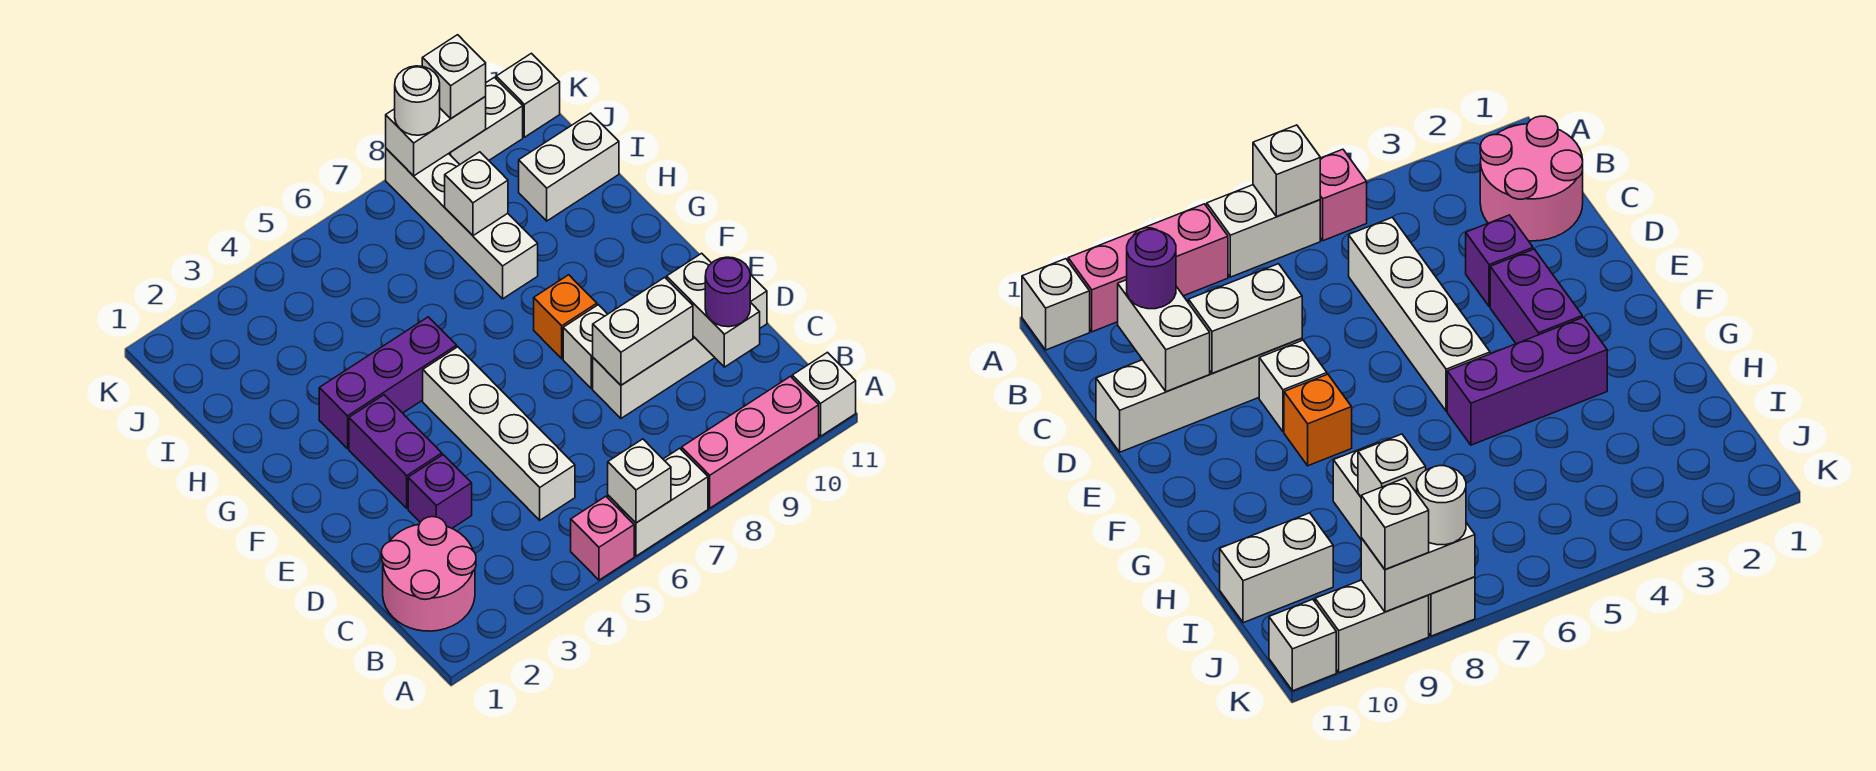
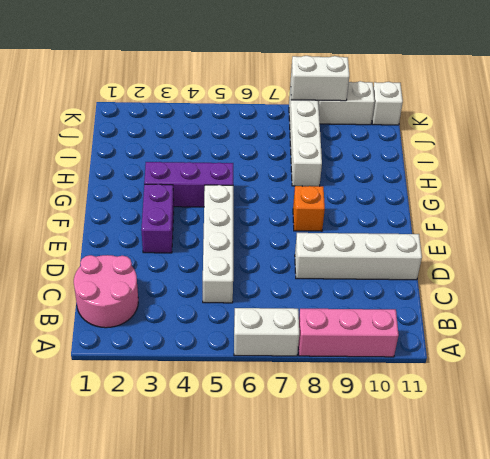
none -> pink brick A5 level 1
none -> white brick A11 level 1
none -> purple brick D3 level 1

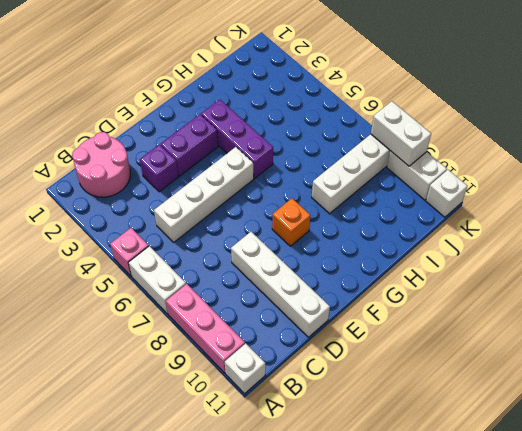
none -> white brick E8 level 1
none -> white brick I10:I11 level 1
none -> white brick A6 level 2

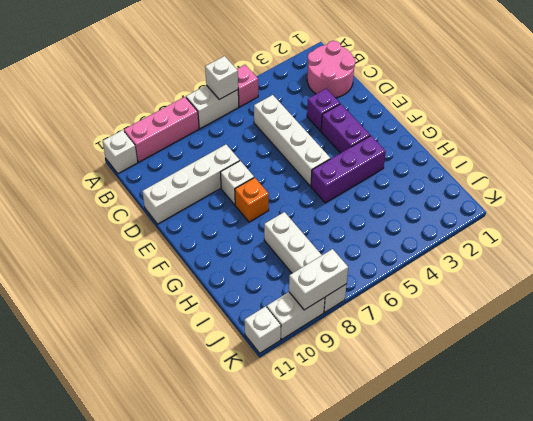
none -> white brick I10:I11 level 1
none -> white brick C10:D10 level 2
none -> white brick D8:D9 level 2

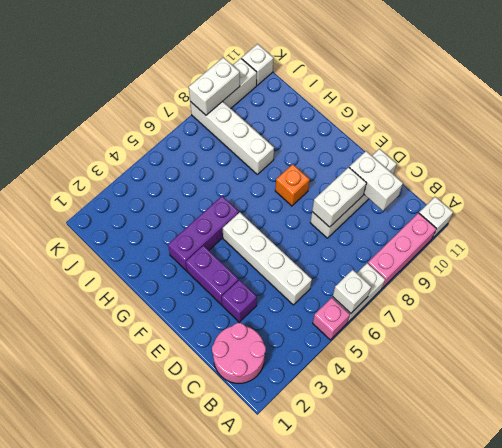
none -> white brick E8 level 1
none -> white brick I10:I11 level 1
none -> white brick I8 level 2

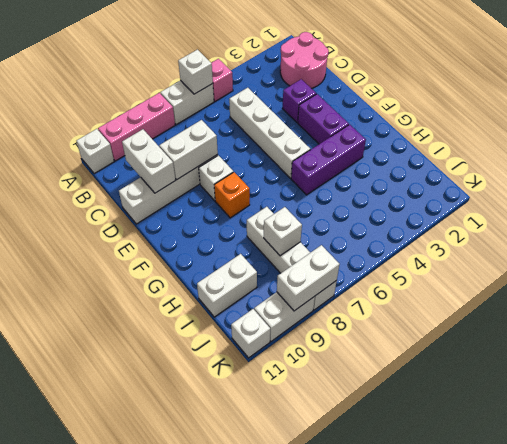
none -> purple round brick C10 level 3
none -> white round brick K8 level 3
none -> white brick K9 level 3

